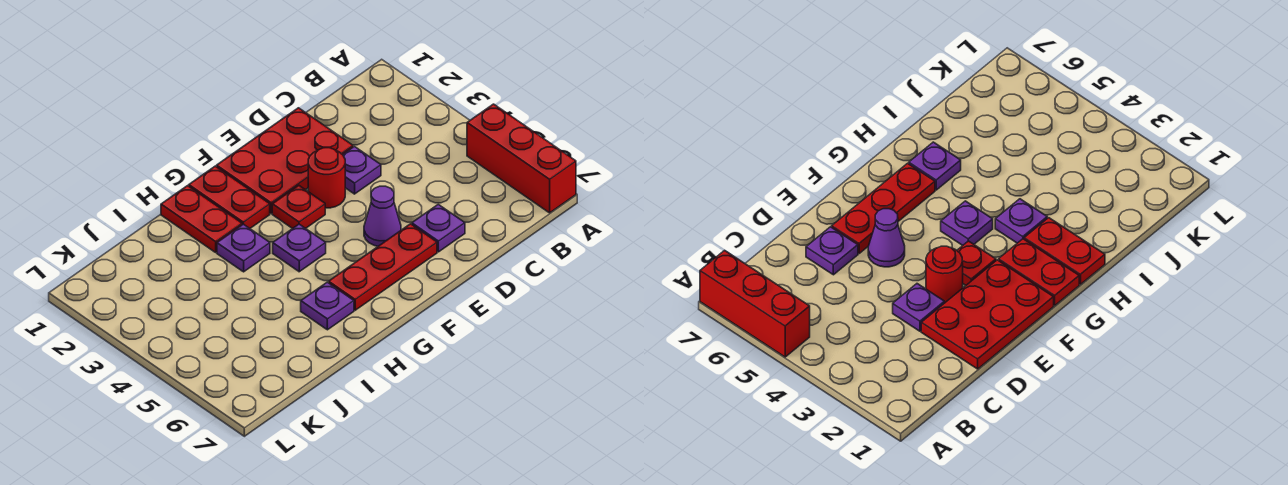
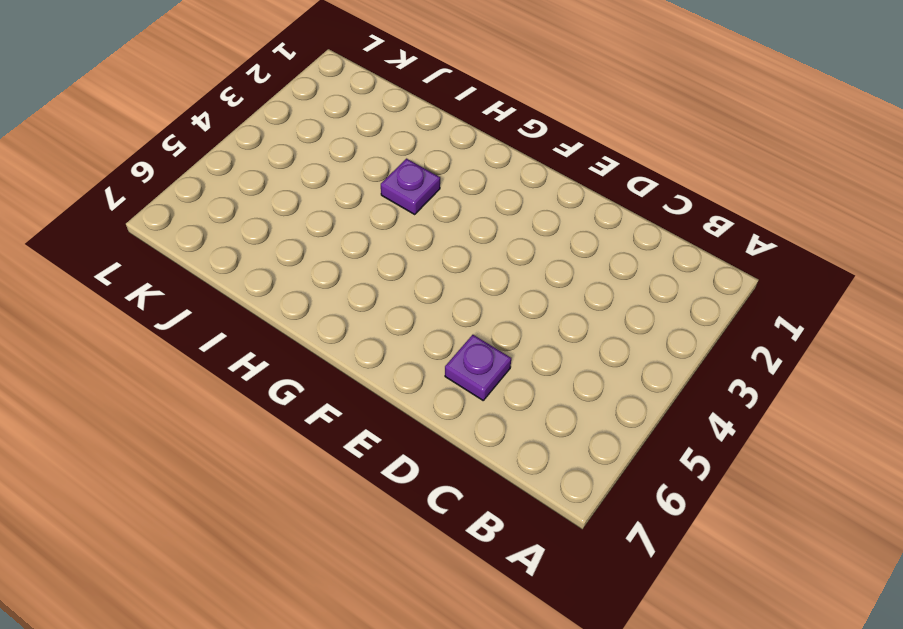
none -> red brick A5:A7 level 1
none -> red plate D1:F2 level 1
none -> purple plate D3 level 1

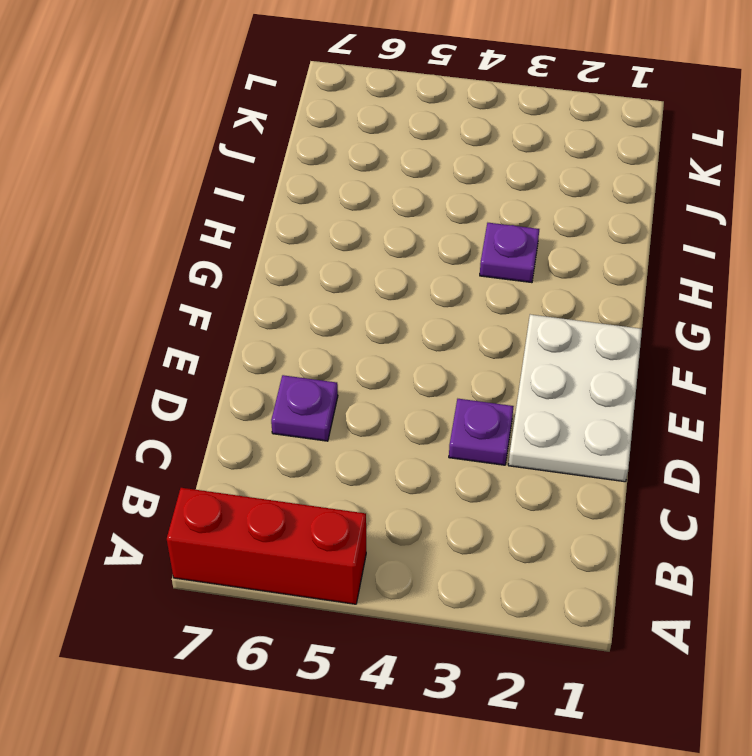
white plate D1:F2 level 1 -> red plate D1:F2 level 1
none -> red round brick E3 level 1
none -> purple cone E5 level 1
none -> red plate E6:G6 level 1

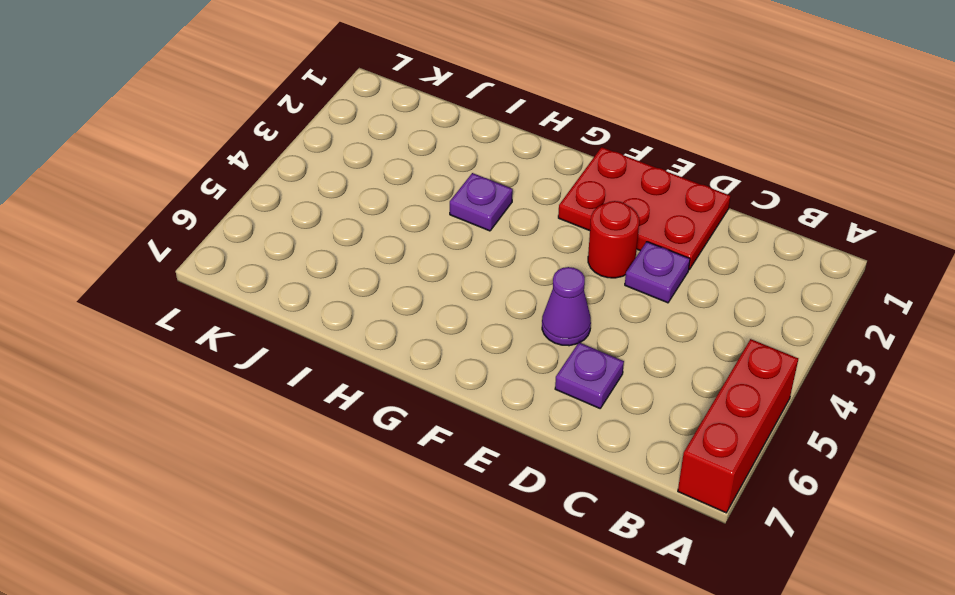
none -> red plate E6:G6 level 1
none -> red plate F3 level 1
none -> red plate G1:G2 level 1

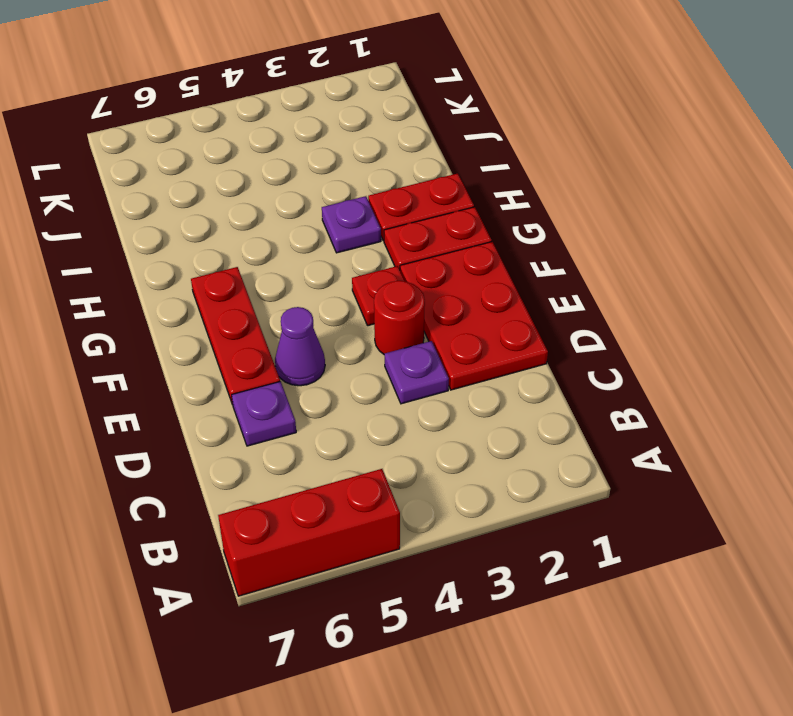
none -> purple plate G4 level 1
none -> purple plate H6 level 1

